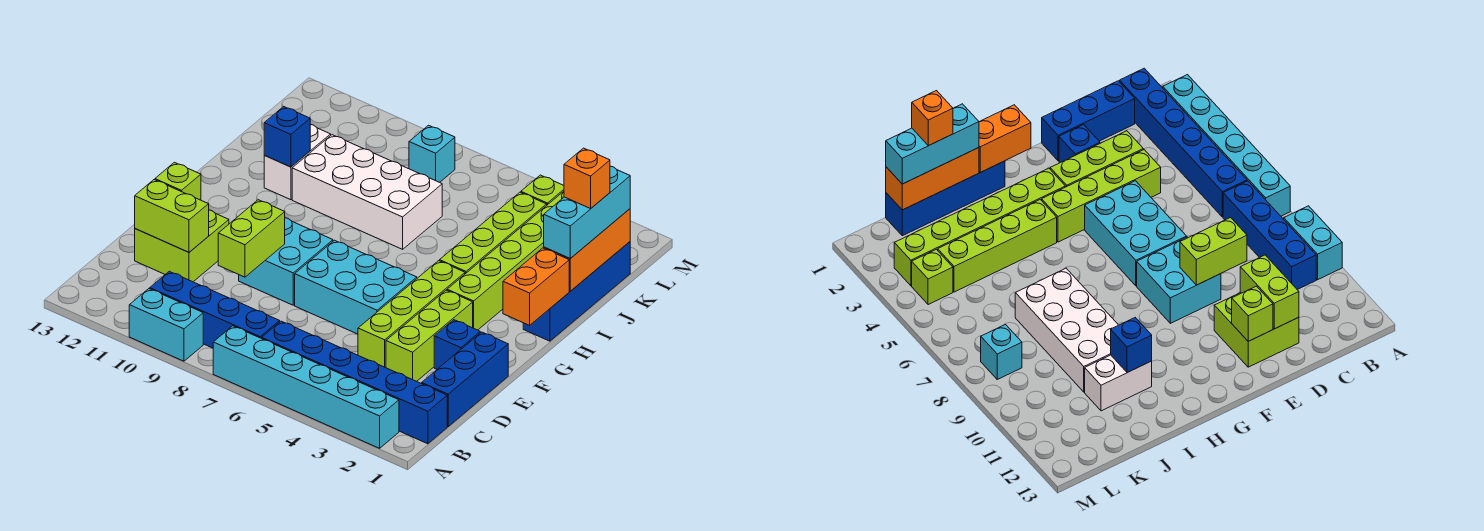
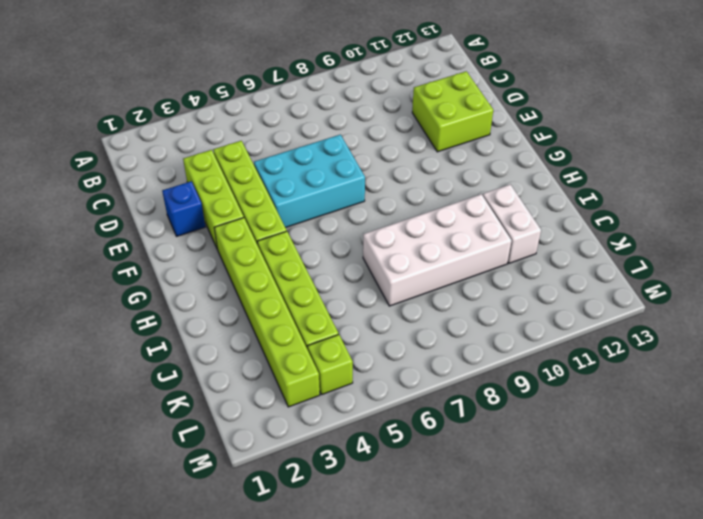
none -> cyan brick A2:A7 level 1
none -> cyan brick A9:A10 level 1
none -> blue brick B1:B6 level 1

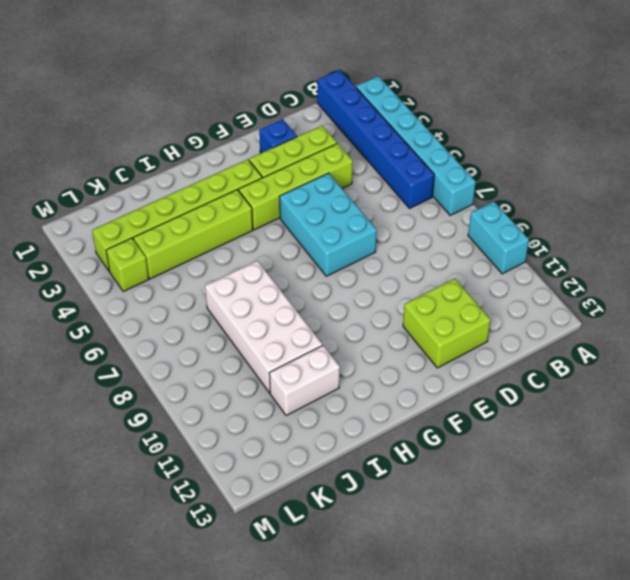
none -> blue brick B7:B10 level 1
none -> blue brick C1:E1 level 1
none -> cyan brick E8:F9 level 1

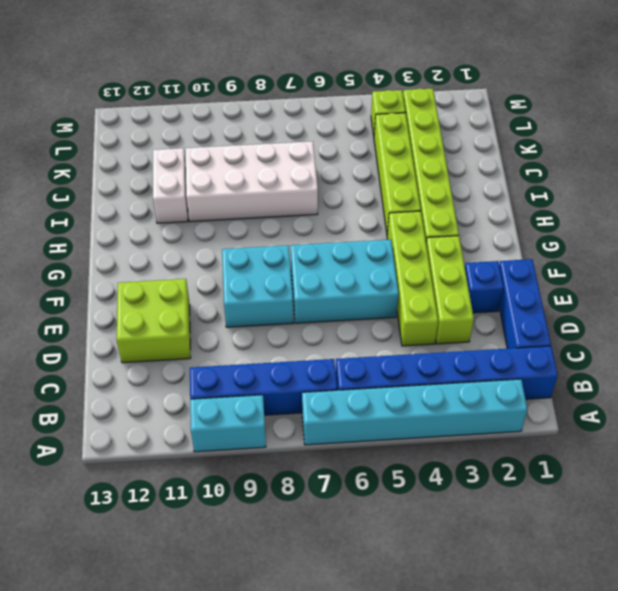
none -> blue brick H1:K1 level 1
none -> cyan brick L8 level 1
none -> lime brick D9:E9 level 2

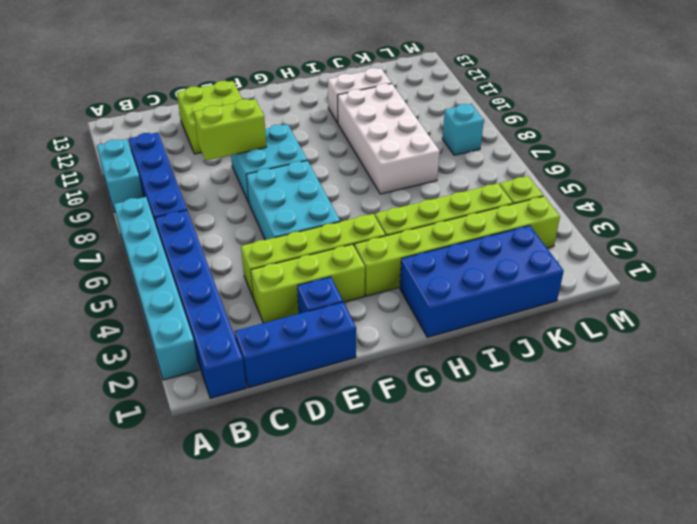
blue brick H1:K2 level 1 -> blue brick H1:K1 level 1
none -> lime brick D11:D12 level 2
none -> lime brick E12 level 2
none -> orange brick G1:H1 level 2

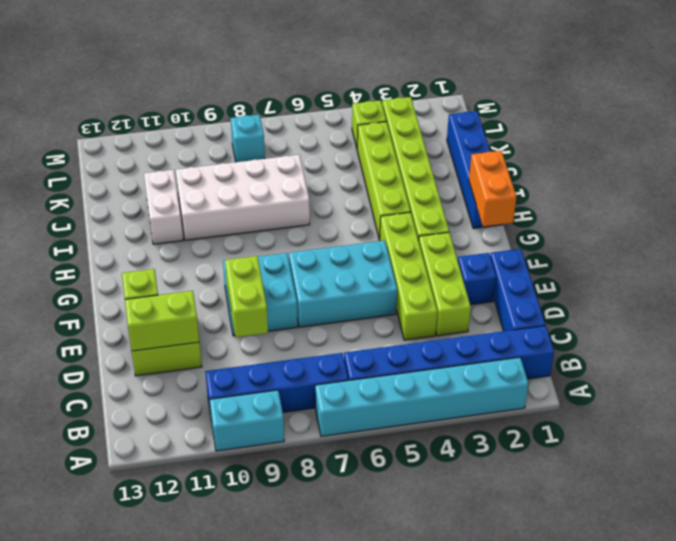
none -> orange brick I1:K1 level 2
none -> blue brick I11 level 2
none -> cyan brick I1:K1 level 3

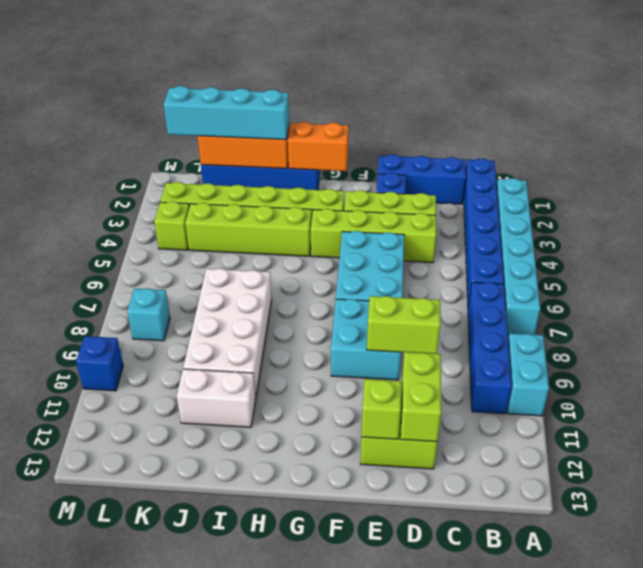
cyan brick I1:L1 level 3 -> cyan brick I1:K1 level 3
blue brick M10 level 1 -> blue brick I11 level 2
none -> orange brick J1 level 4

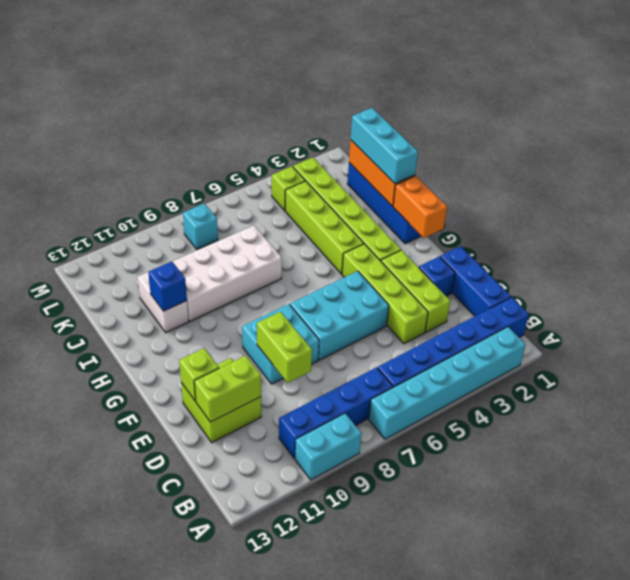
none -> orange brick J1 level 4

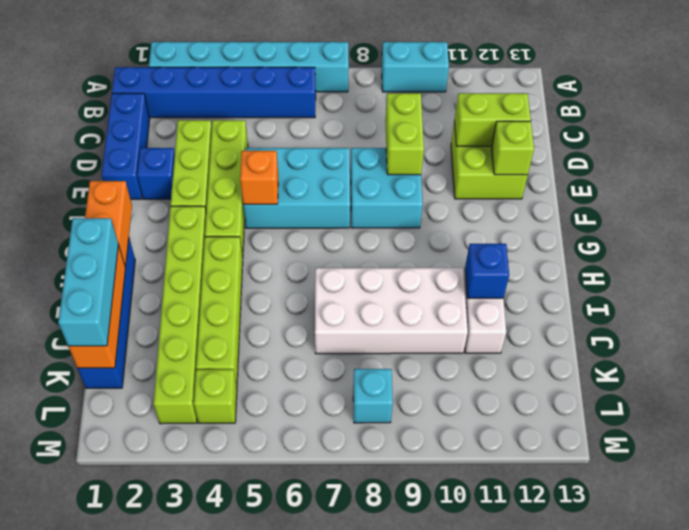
orange brick F5 level 2 -> orange brick J1 level 4
none -> blue brick B7:B10 level 1

